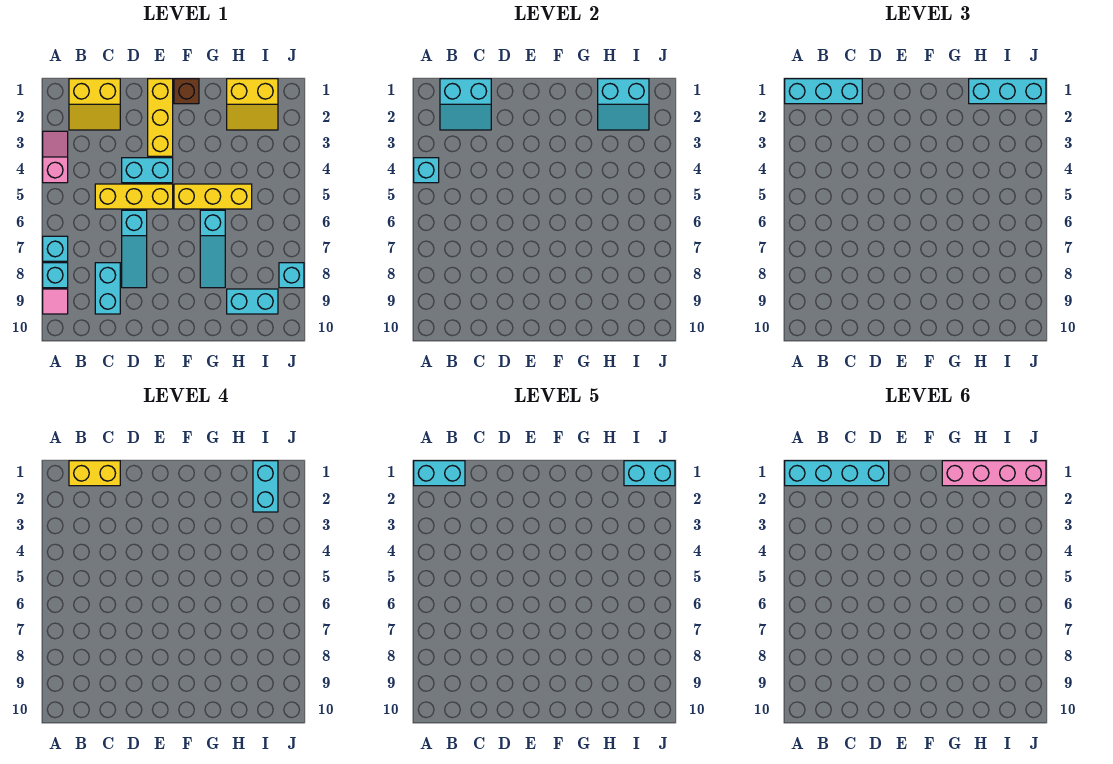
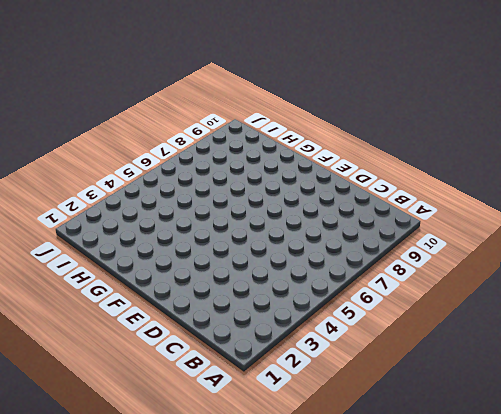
none -> pink slope A3:A4 level 1 top 4
none -> cyan brick A7 level 1
none -> cyan brick A8 level 1

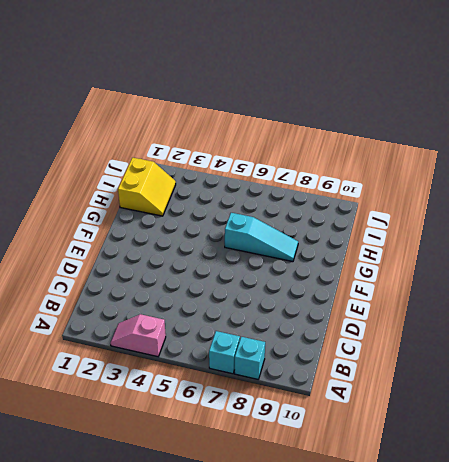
none -> pink tile A9 level 1
none -> yellow slope B1:C2 level 1 top 1
none -> yellow brick C5:E5 level 1

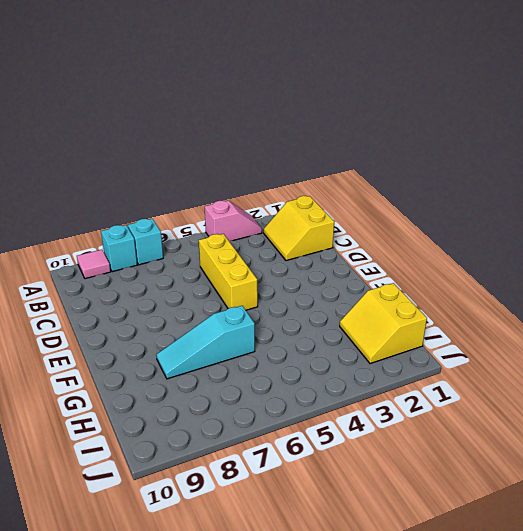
none -> cyan brick C8:C9 level 1
none -> cyan brick D4:E4 level 1
none -> cyan slope D6:D8 level 1 top 6

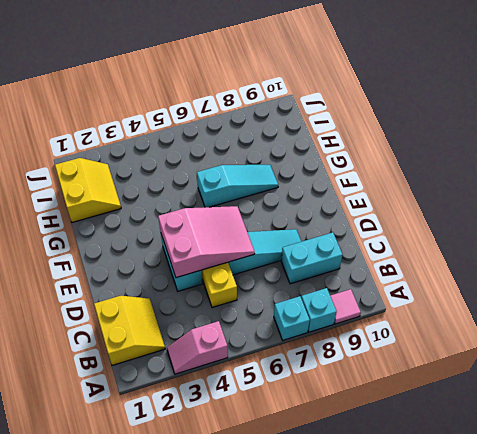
pink slope D4:E6 level 2 top 4 -> none
none -> yellow brick E1:E3 level 1
none -> brown brick F1 level 1
none -> yellow brick F5:H5 level 1

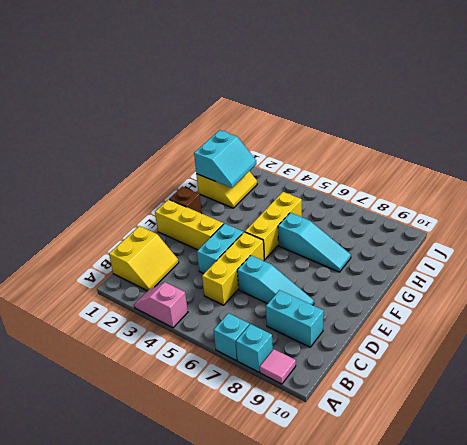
none -> cyan brick H9:I9 level 1
none -> cyan brick J8 level 1
none -> cyan brick A4 level 2

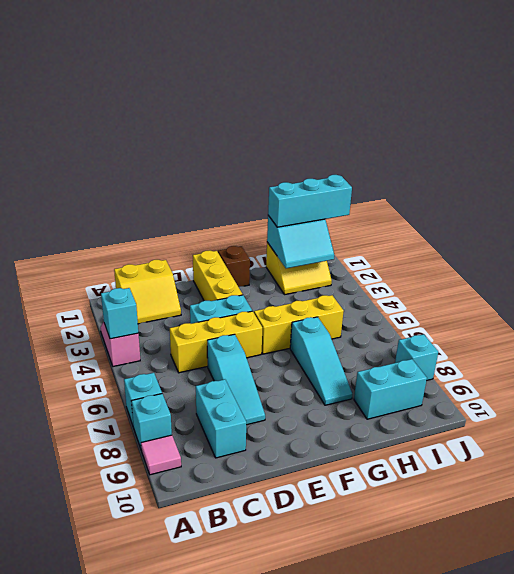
none -> cyan slope B1:C2 level 2 top 1
none -> cyan brick A1:C1 level 3
none -> yellow brick B1:C1 level 4

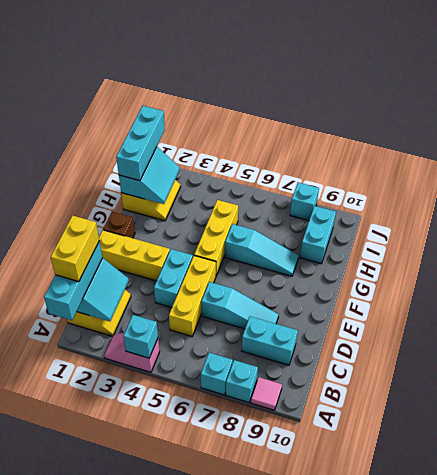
none -> cyan brick I1:I2 level 4
none -> cyan brick A1:B1 level 5
none -> cyan brick I1:J1 level 5

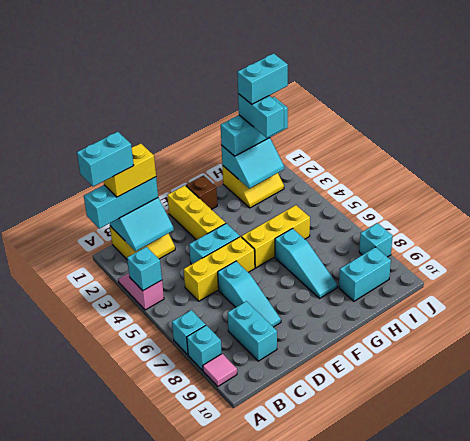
none -> cyan brick A1:D1 level 6
none -> pink brick G1:J1 level 6

